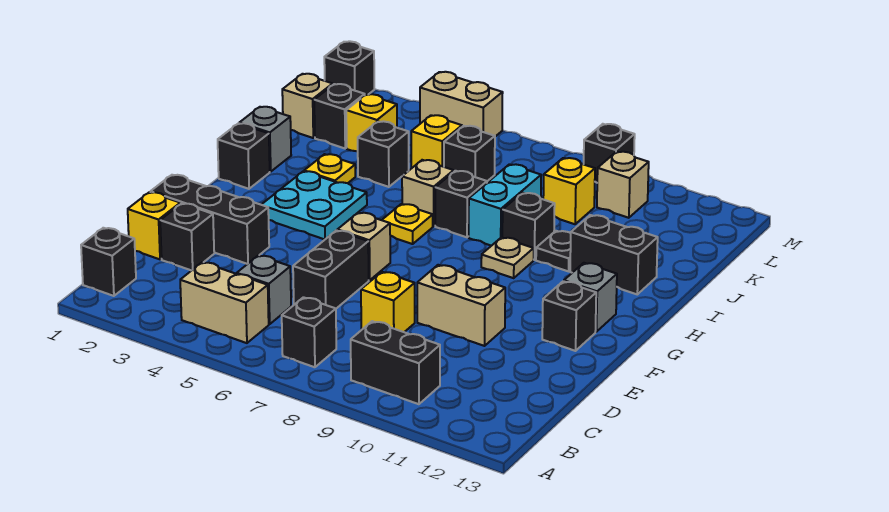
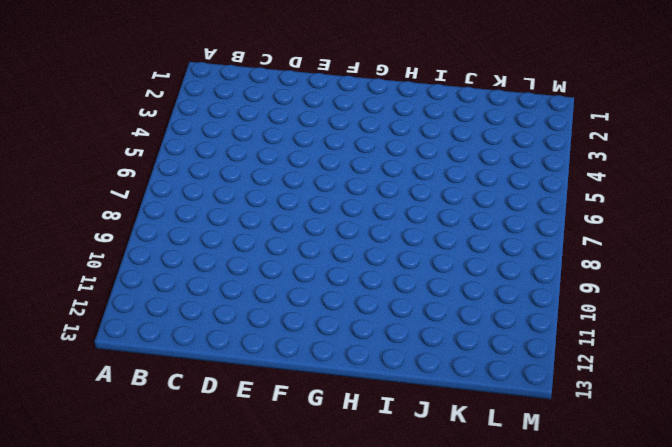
none -> black brick B1 level 1
none -> tan brick B4:B5 level 1
none -> black brick B7 level 1
none -> black brick B9:B10 level 1

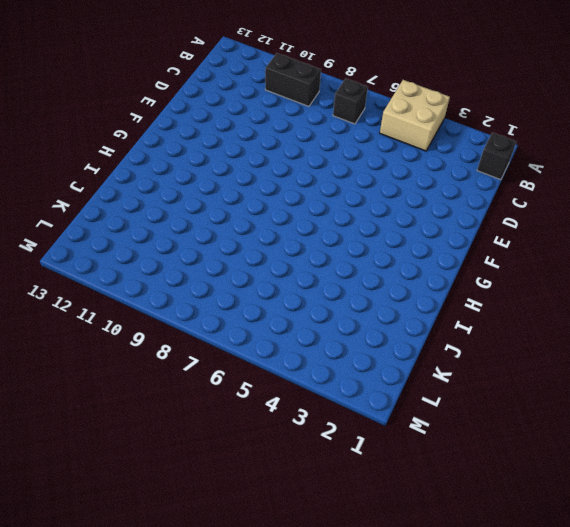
tan brick A4:B5 level 1 -> tan brick B4:B5 level 1
none -> grey brick C5 level 1
none -> yellow brick D1 level 1
none -> black brick D2 level 1
none -> black brick D6:E6 level 1

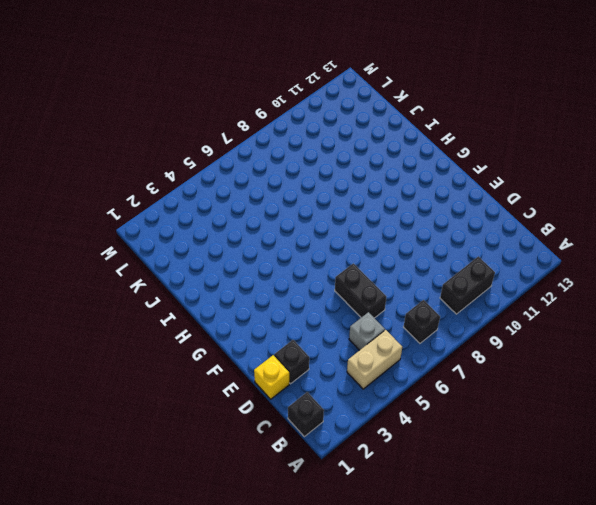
none -> yellow brick D8 level 1
none -> black brick E1:E3 level 1
none -> tan brick E9:E10 level 1
none -> tan brick F6 level 1

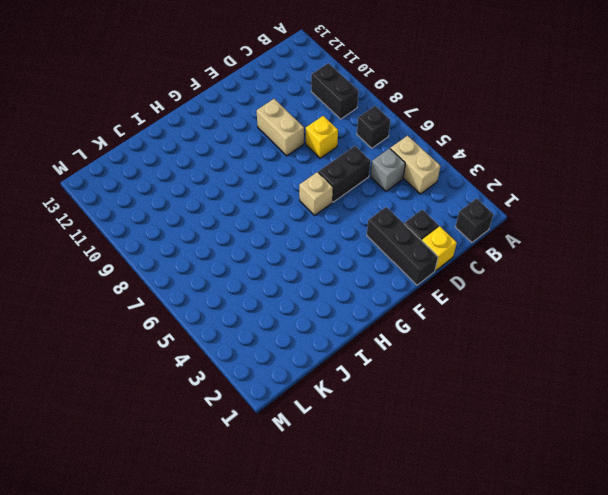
none -> black brick F12 level 1
none -> cyan plate G3:H4 level 1
none -> grey brick G12 level 1
none -> black brick H1 level 1

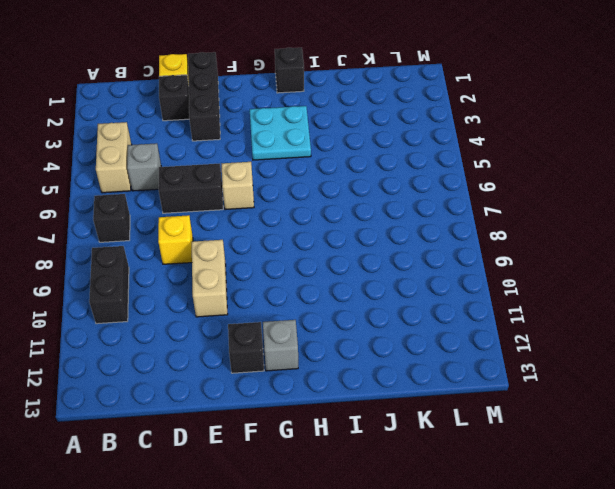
none -> black brick B1 level 1
none -> yellow plate H6 level 1
none -> tan plate H9 level 1
none -> grey brick I1 level 1

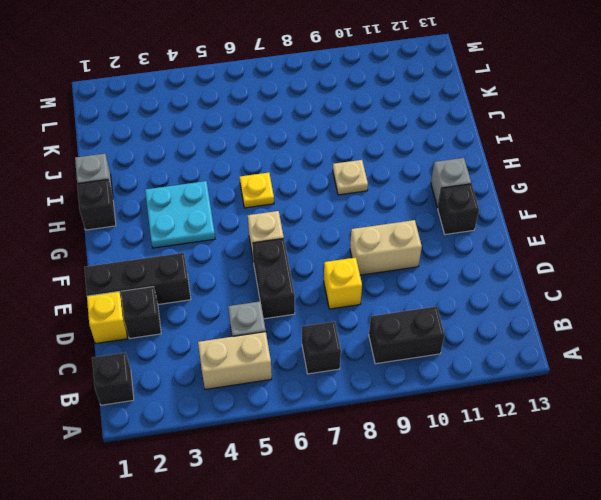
none -> yellow plate I3 level 1
none -> tan brick I6 level 1
none -> black brick I7 level 1
none -> cyan brick I8:J8 level 1

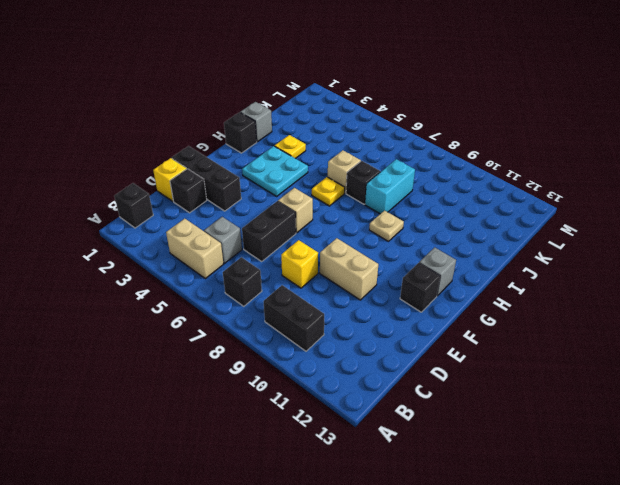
none -> black brick I9 level 1
none -> black plate I10 level 1
none -> black brick I11:I12 level 1
none -> black brick J4 level 1

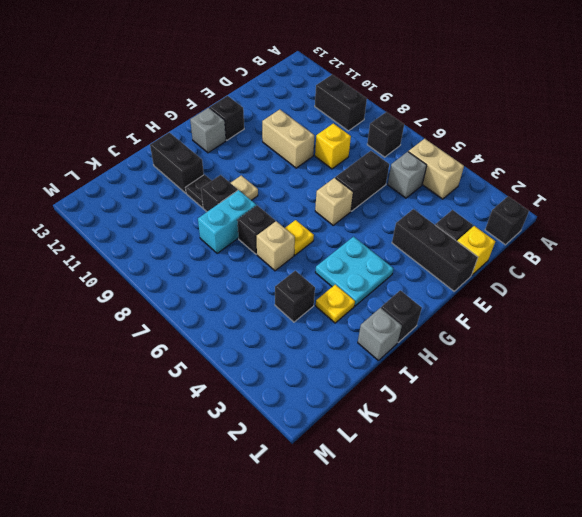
none -> tan brick K1 level 1
none -> black brick K2 level 1
none -> yellow brick K3 level 1
none -> yellow brick K5 level 1

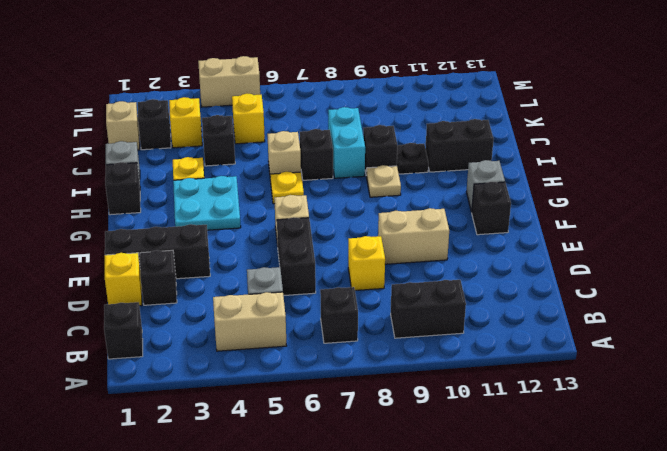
none -> black brick K6 level 1
none -> yellow brick K9 level 1
none -> tan brick L10 level 1
none -> black brick M1 level 1

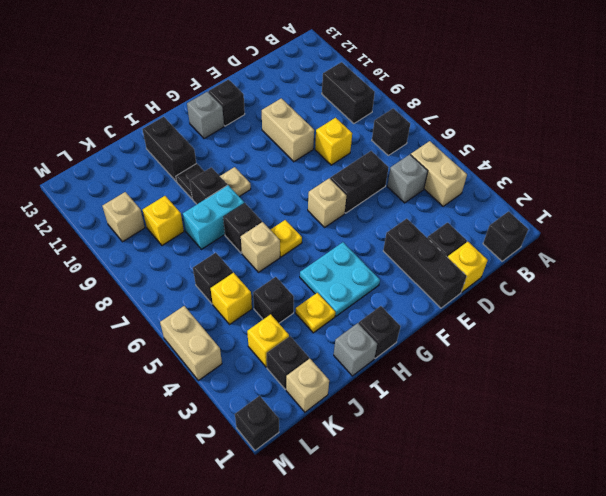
none -> black brick M9 level 1

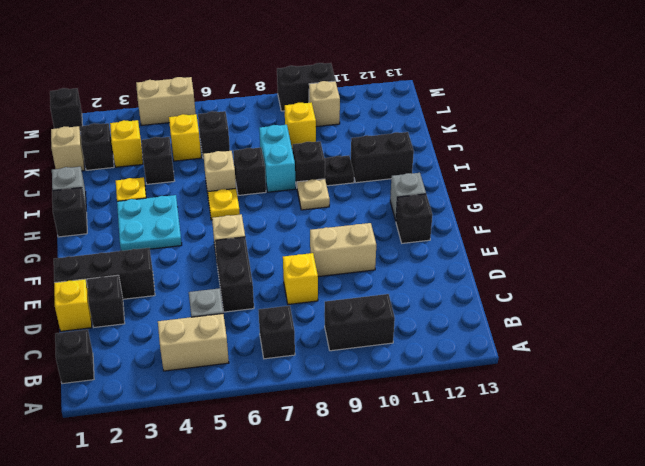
black brick M9:M10 level 1 -> black brick M9 level 1

